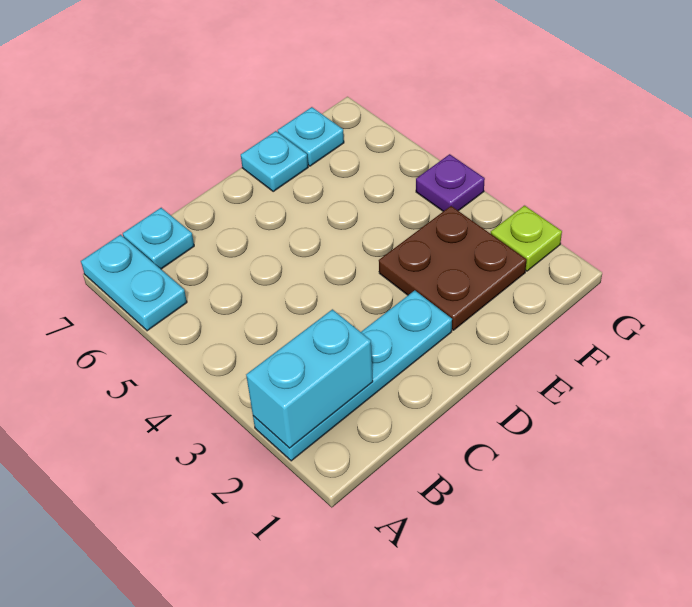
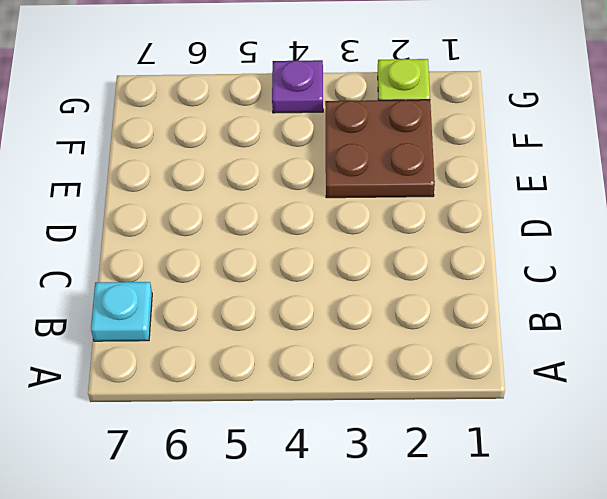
none -> cyan plate A2:D2 level 1
none -> cyan plate A6:A7 level 1

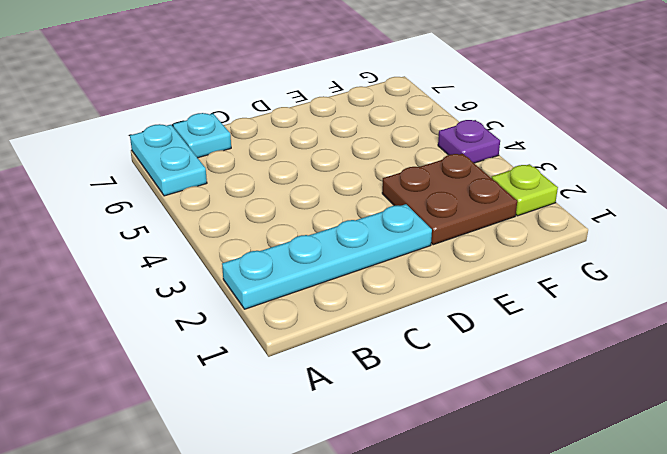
none -> cyan plate E7 level 1
none -> cyan plate F7 level 1

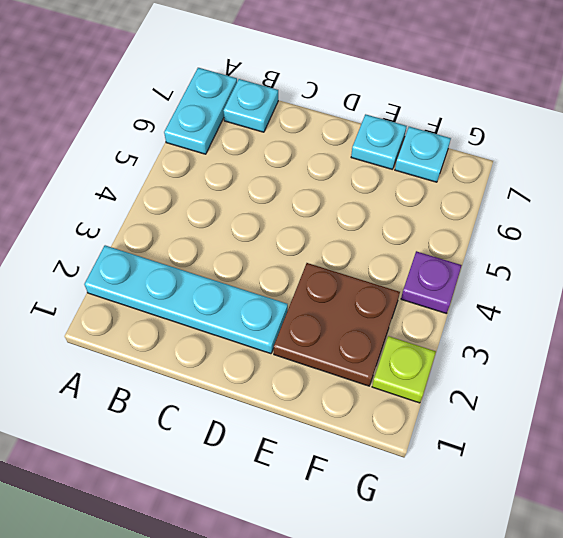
none -> cyan brick A2:B2 level 2

